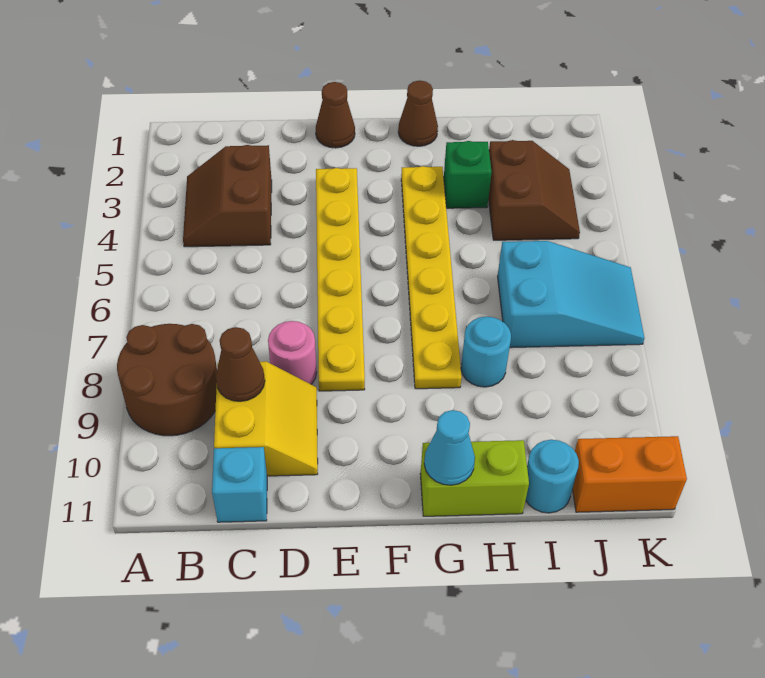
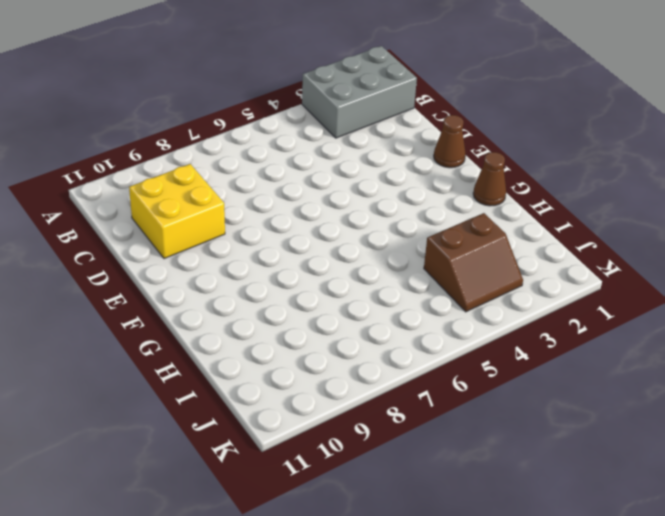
grey brick A1:B3 level 1 -> brown slope B3:C4 level 1 top C
yellow brick C9:D10 level 1 -> yellow slope C9:D10 level 1 top C
none -> brown round brick A8:B9 level 1
none -> cyan brick C11 level 1
none -> pink round brick D8 level 1

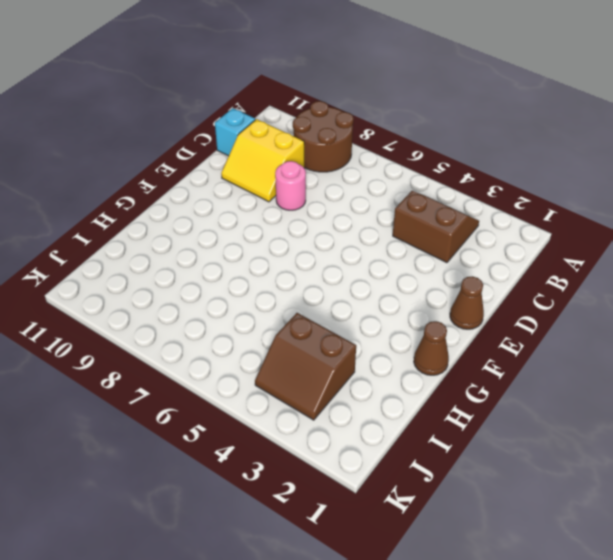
none -> yellow plate E3:E8 level 1
none -> yellow plate G3:G8 level 1
none -> lime brick G11:H11 level 1

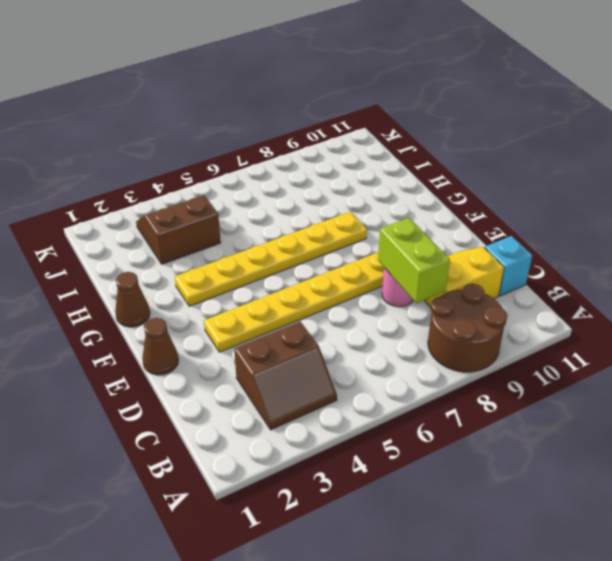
lime brick C8:D8 level 2 -> lime brick G11:H11 level 1
none -> green brick H3 level 1
none -> cyan round brick H8 level 1
none -> cyan slope I6:K7 level 1 top I

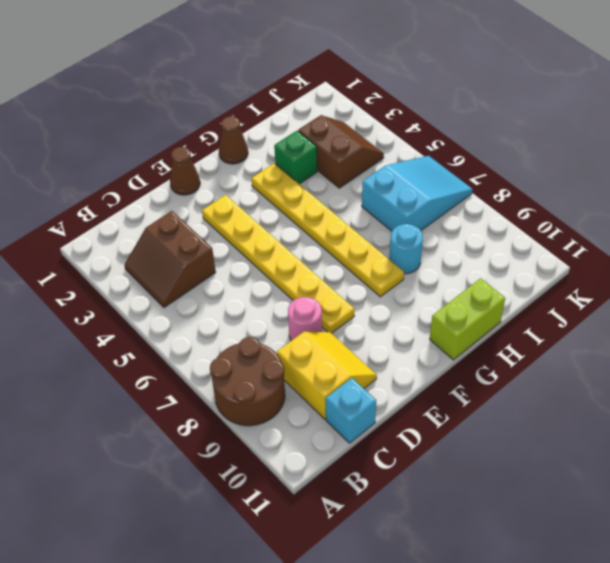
none -> cyan round brick I11 level 1
none -> orange brick J11:K11 level 1
none -> brown cone C9 level 2

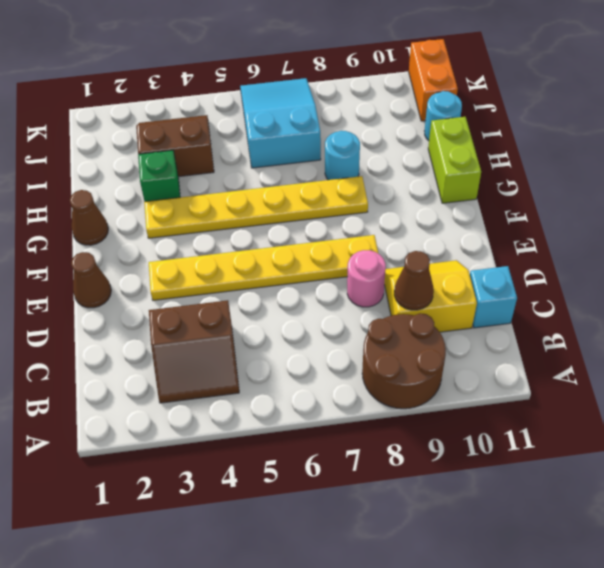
none -> cyan cone G11 level 2

